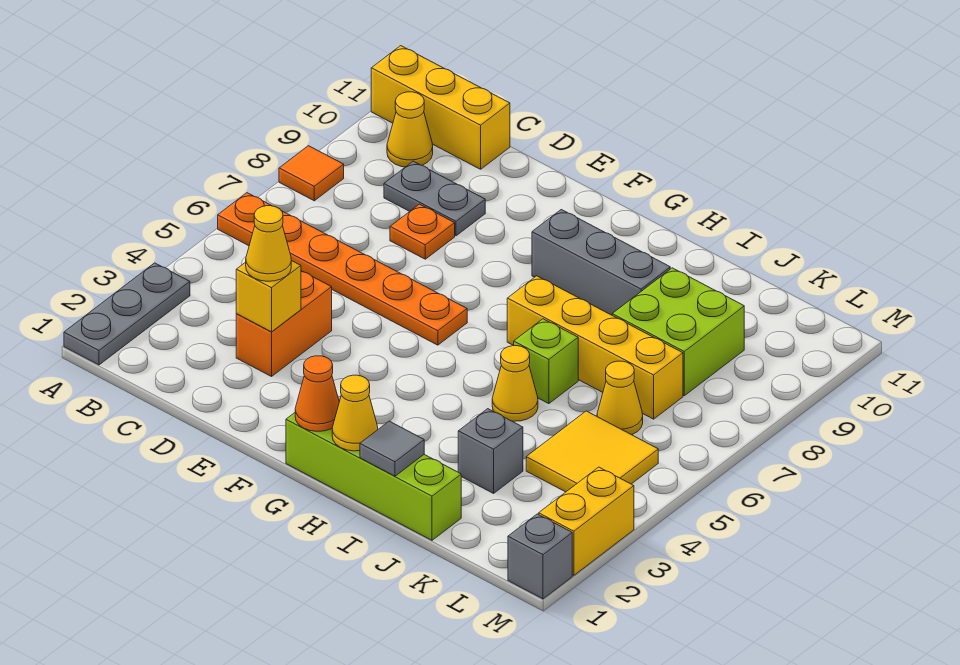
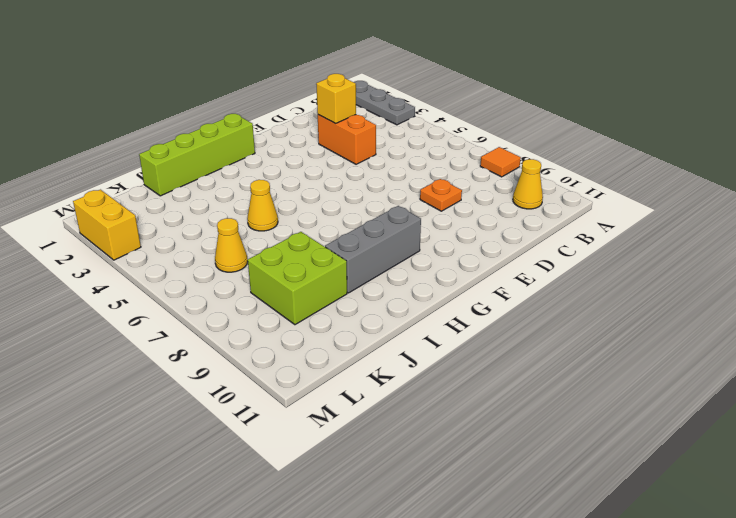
none -> orange plate A6:F6 level 1
none -> yellow brick A11:C11 level 1
none -> grey plate C9:D9 level 1

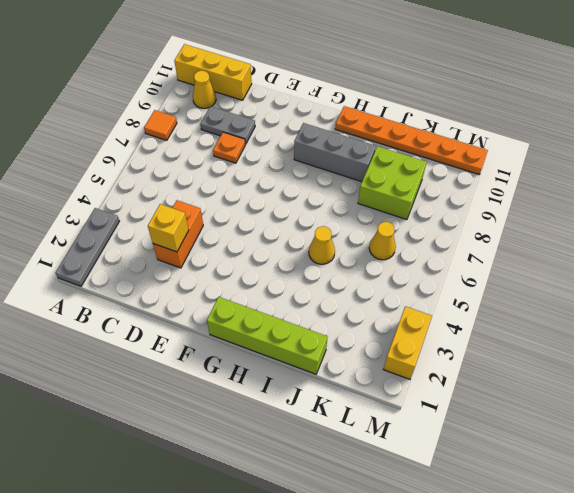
orange plate H11:M11 level 1 -> orange plate A6:F6 level 1
none -> yellow brick H7:K7 level 1
none -> lime brick I6 level 1
none -> grey brick J3 level 1

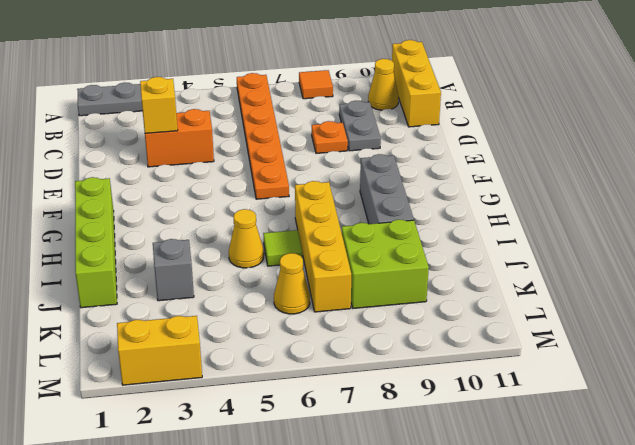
lime tile I6 level 1 -> lime brick I6 level 1
none -> yellow tile K4:L5 level 1
none -> grey brick M1 level 1
none -> orange cone G1 level 2

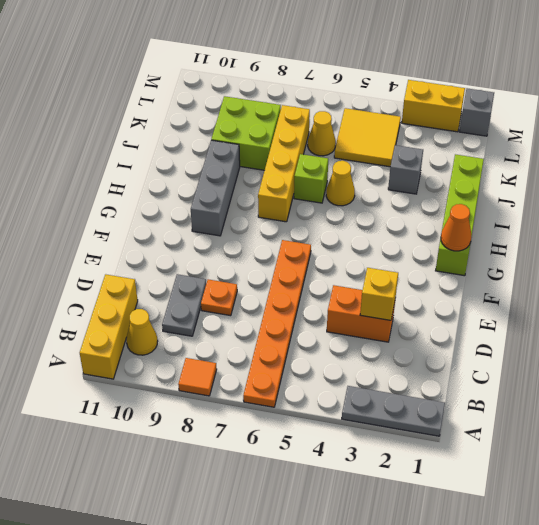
none -> yellow cone H1 level 2
none -> grey tile I1 level 2
none -> yellow cone D3 level 3

